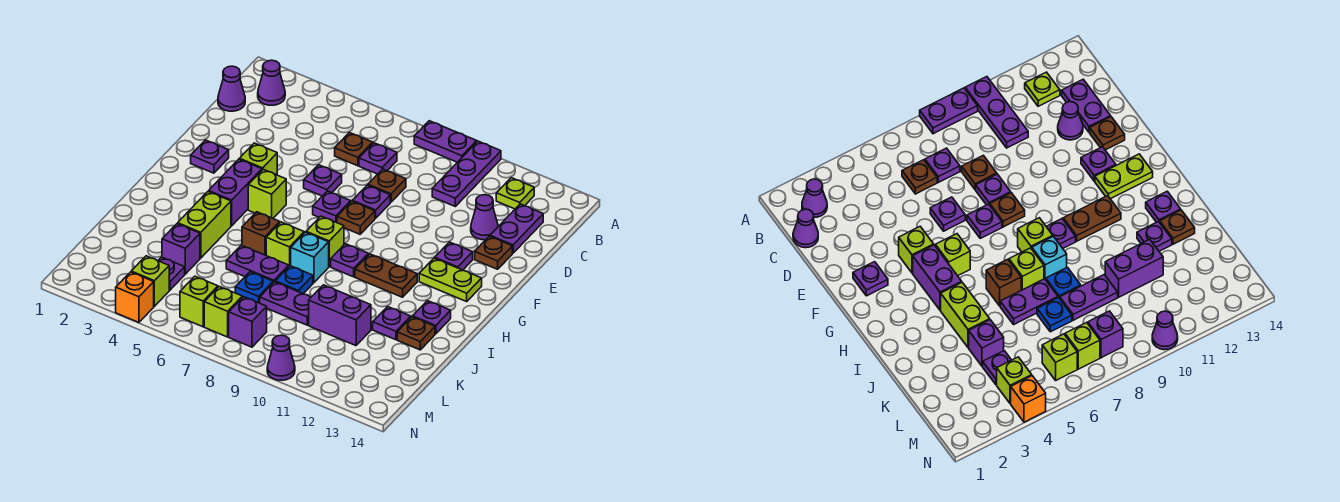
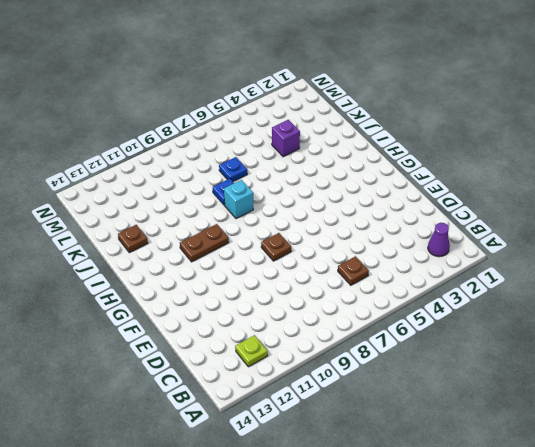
none -> purple plate A8:A9 level 1
none -> purple plate A10:C10 level 1
none -> purple cone C1 level 1
none -> purple plate C7 level 1

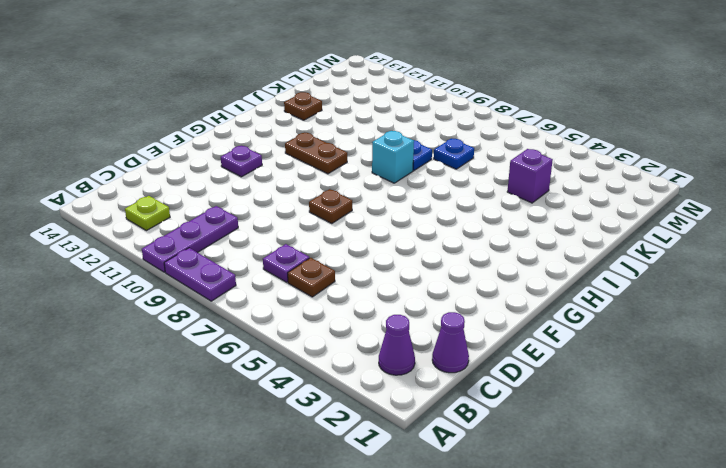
none -> purple plate C13:D13 level 1
none -> brown plate D8 level 1
none -> purple cone D12 level 1
none -> purple plate E6 level 1

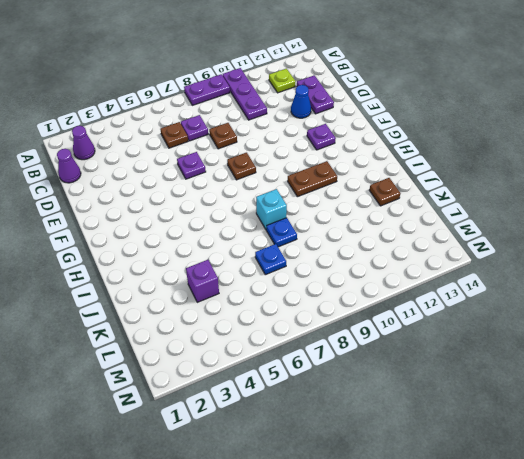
blue cone D12 level 1 -> purple cone D12 level 1
none -> purple plate E8 level 1
none -> brown plate E13 level 1
none -> purple plate F2 level 1
none -> lime brick F4 level 1

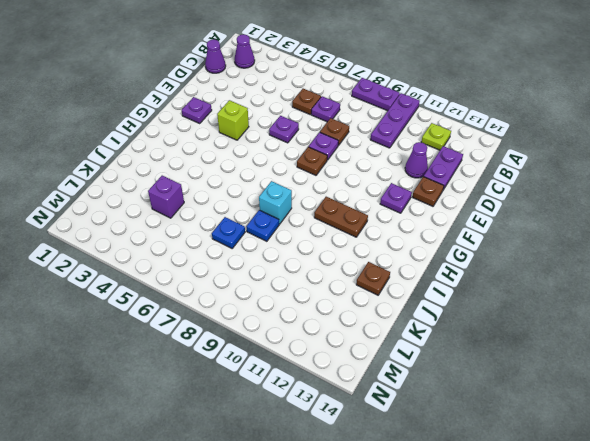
none -> purple plate F7 level 1
none -> purple brick G4:H4 level 1
none -> lime brick G5 level 1
none -> lime plate G12:G13 level 1

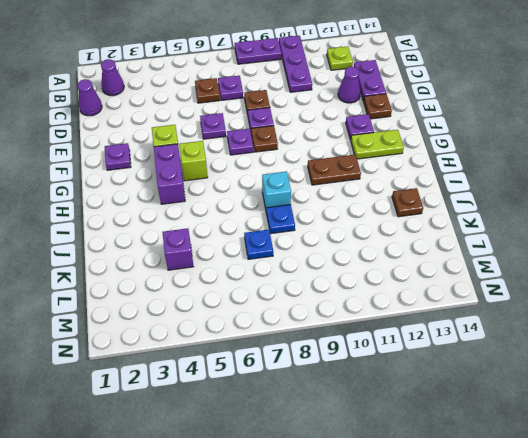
none -> lime brick H8 level 1
none -> purple plate H9 level 1
none -> lime brick I4:J4 level 1
none -> brown brick I6 level 1

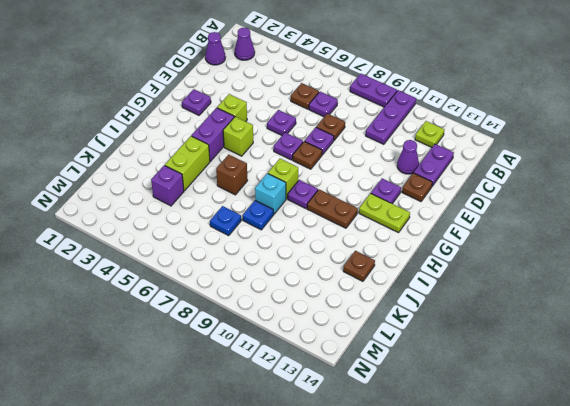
none -> lime brick I7 level 1
none -> purple plate I13 level 1
none -> purple plate J6:J7 level 1
none -> purple plate J12 level 1

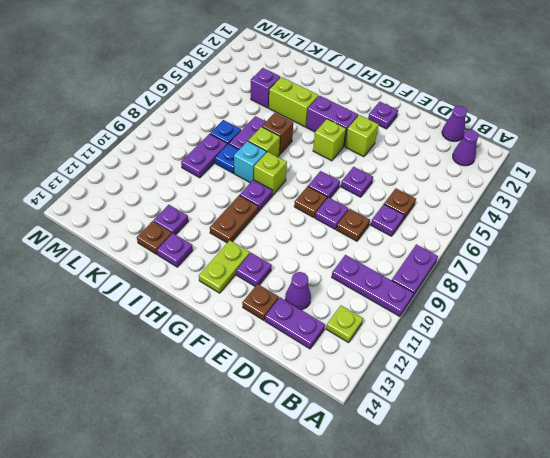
none -> purple brick K10:K11 level 1
none -> purple plate L4 level 1
none -> lime brick M4 level 1
none -> lime brick M6 level 1

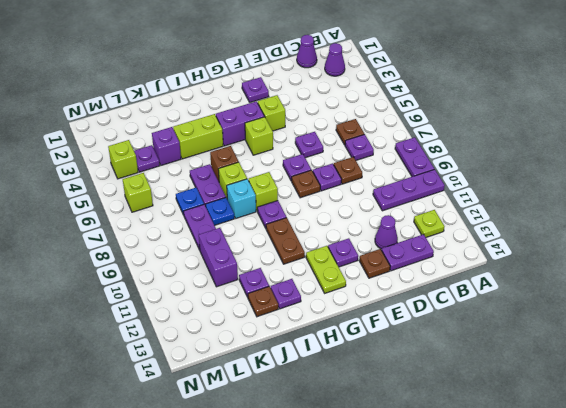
none -> lime brick M7 level 1
none -> purple brick M8 level 1
none -> orange brick N4 level 1
none -> purple cone N10 level 1

